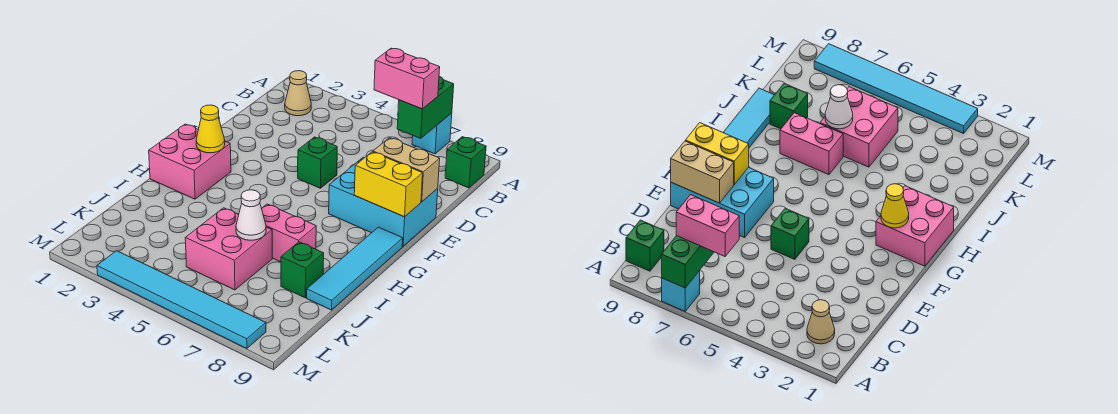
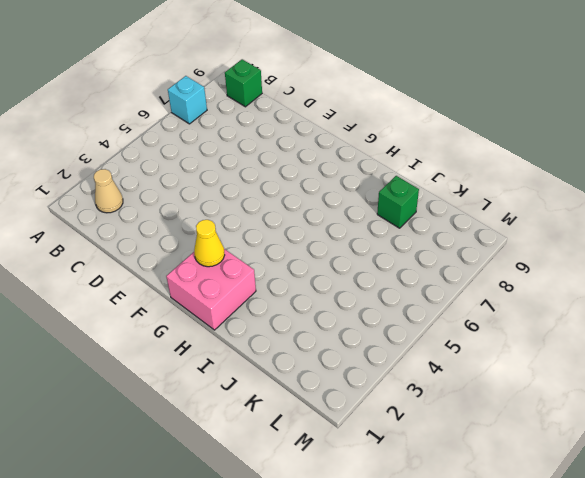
none -> green brick E5 level 1
none -> cyan brick E7:F9 level 1
none -> cyan tile G9:J9 level 1

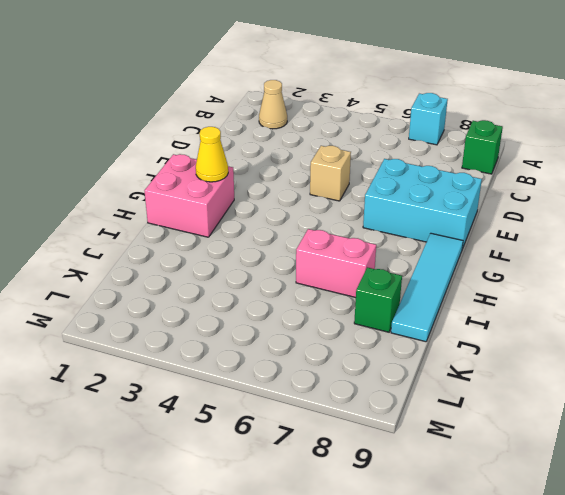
tan brick E5 level 1 -> green brick E5 level 1
none -> pink brick J5:K6 level 1
none -> cyan tile M3:M8 level 1
none -> green brick A7:B7 level 2

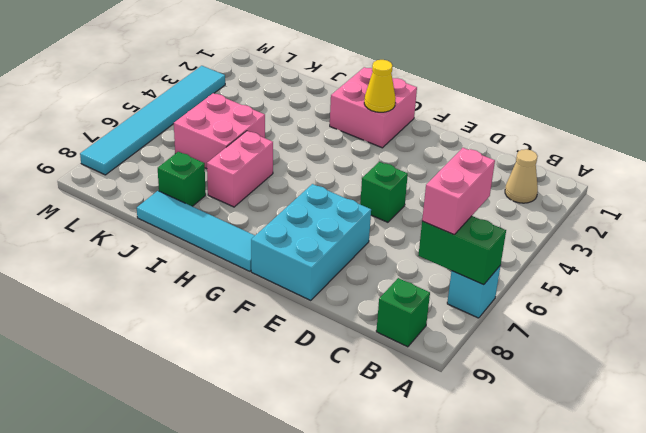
none -> tan brick E8:E9 level 2
none -> yellow brick F8:F9 level 2
none -> white cone J6 level 2

